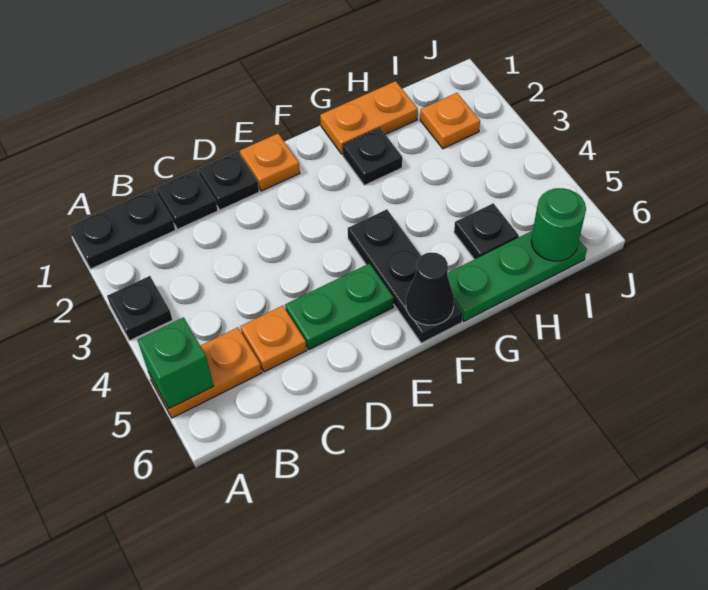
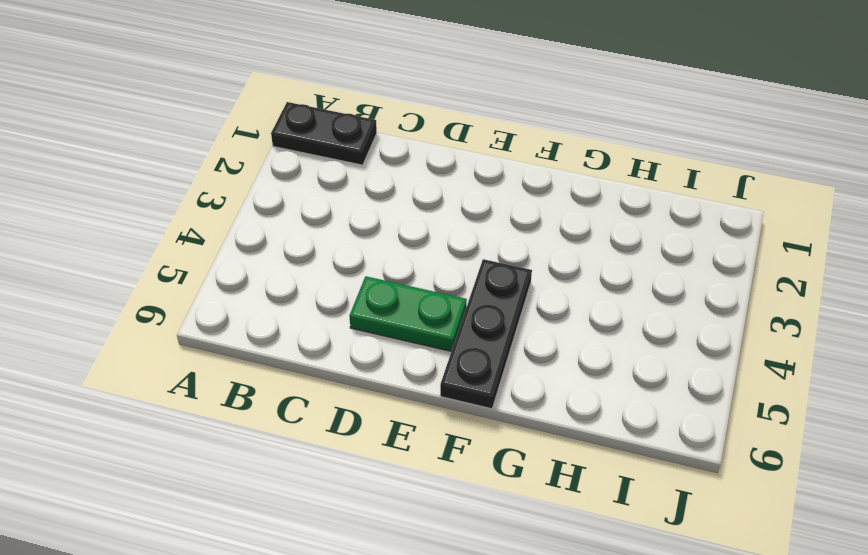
none -> black plate A3 level 1
none -> orange plate A5:B5 level 1
none -> black plate C1 level 1

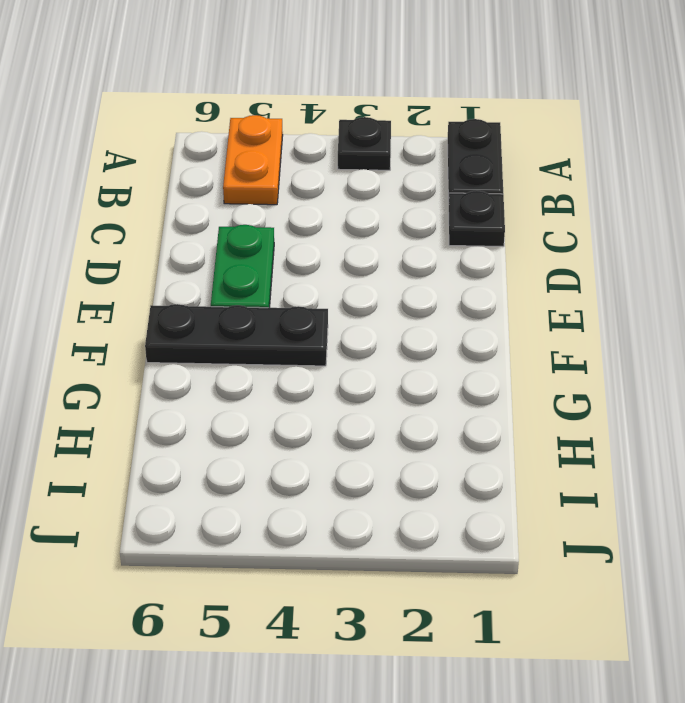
none -> orange plate C5 level 1
none -> black plate D1 level 1
none -> orange plate E1 level 1

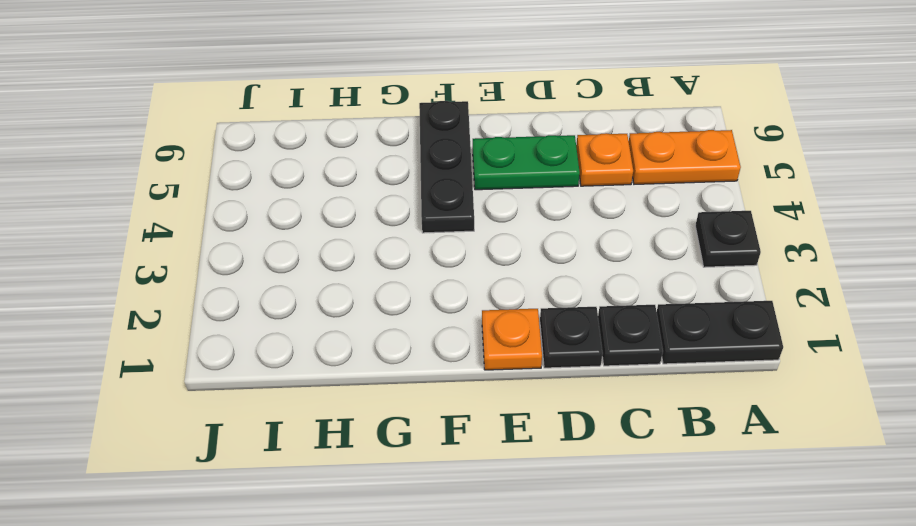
none -> orange plate G1:H1 level 1
none -> black plate G2 level 1
none -> green plate G6:I6 level 1

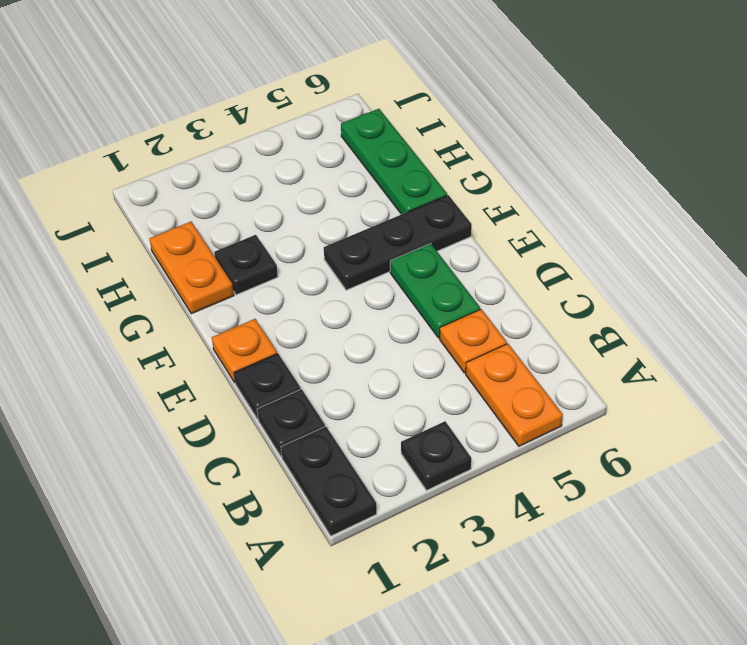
none -> black plate H5 level 1
none -> orange plate I2 level 1
none -> green brick A5 level 2

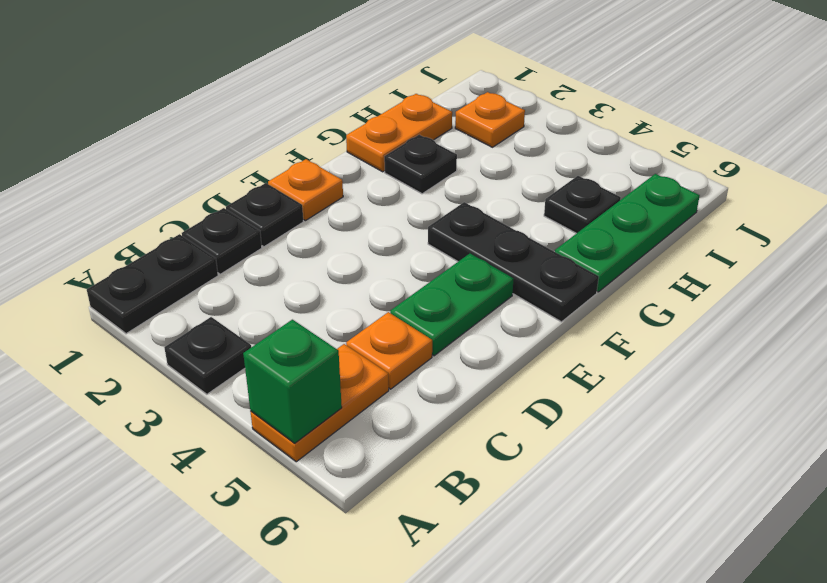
none -> black cone F6 level 2
none -> green round brick I6 level 2

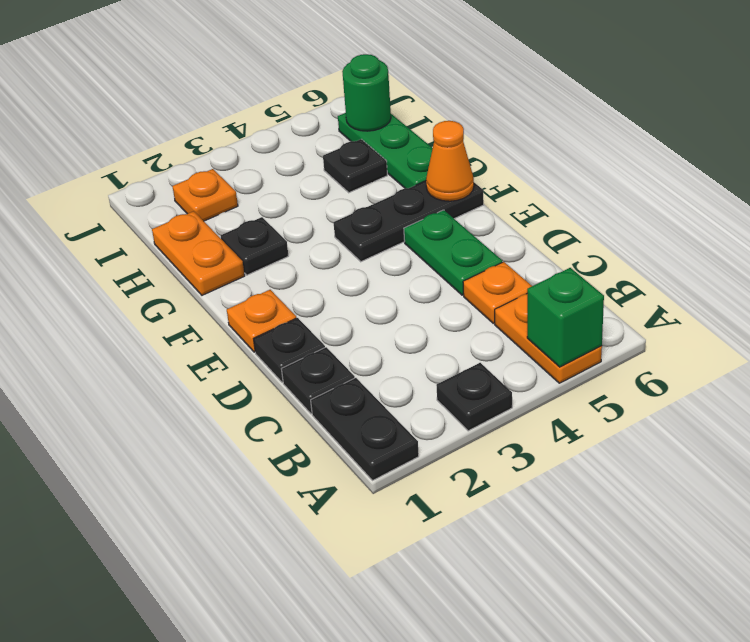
orange cone F6 level 2 -> black cone F6 level 2

